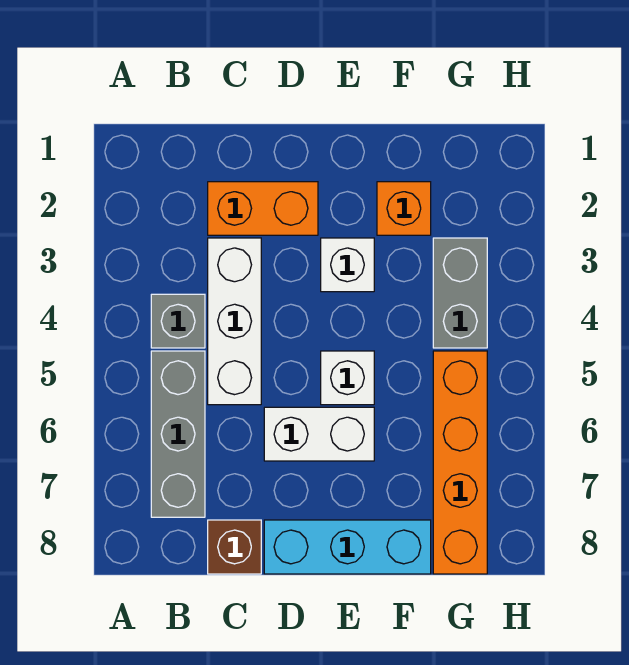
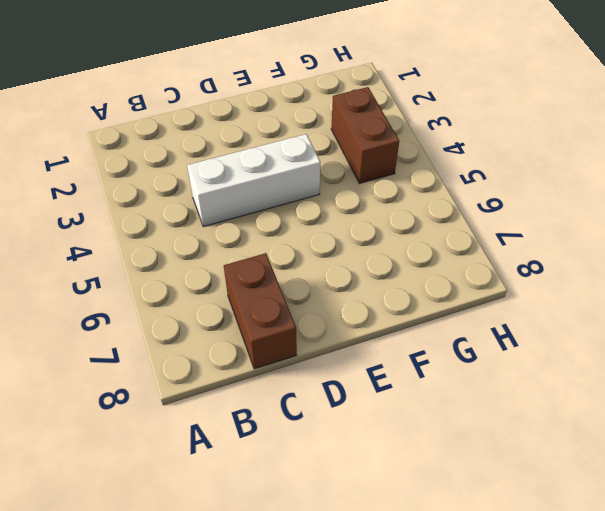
white brick C4:E4 level 1 -> white brick C3:C5 level 1
brown brick C7:C8 level 1 -> brown brick C8 level 1
brown brick G3:G4 level 1 -> grey brick G3:G4 level 1
none -> grey brick B4 level 1
none -> grey brick B5:B7 level 1
none -> orange brick C2:D2 level 1

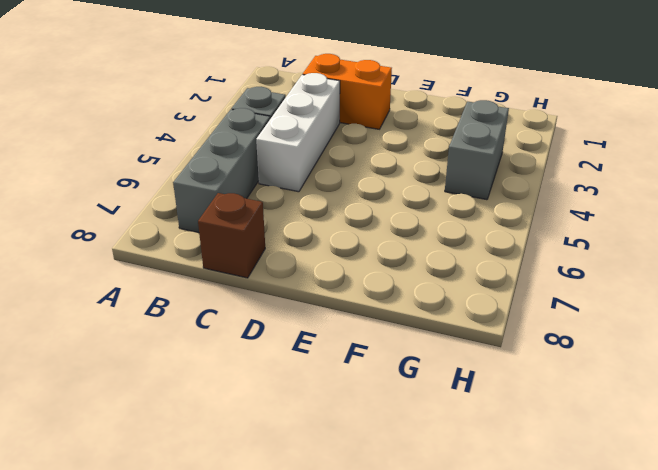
none -> white brick D6:E6 level 1
none -> cyan brick D8:F8 level 1
none -> white brick E3 level 1

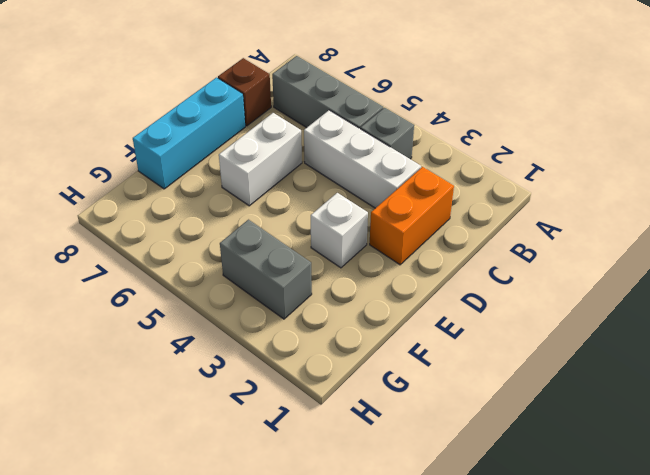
none -> white brick E5 level 1
none -> orange brick F2 level 1
none -> orange brick G5:G8 level 1

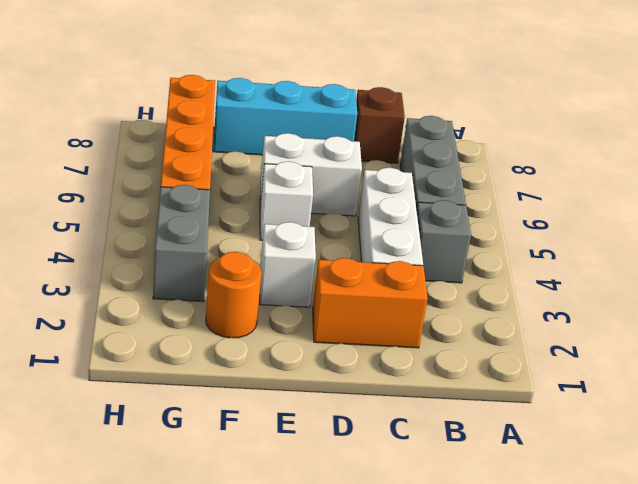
orange round brick F2 level 1 -> orange brick F2 level 1

